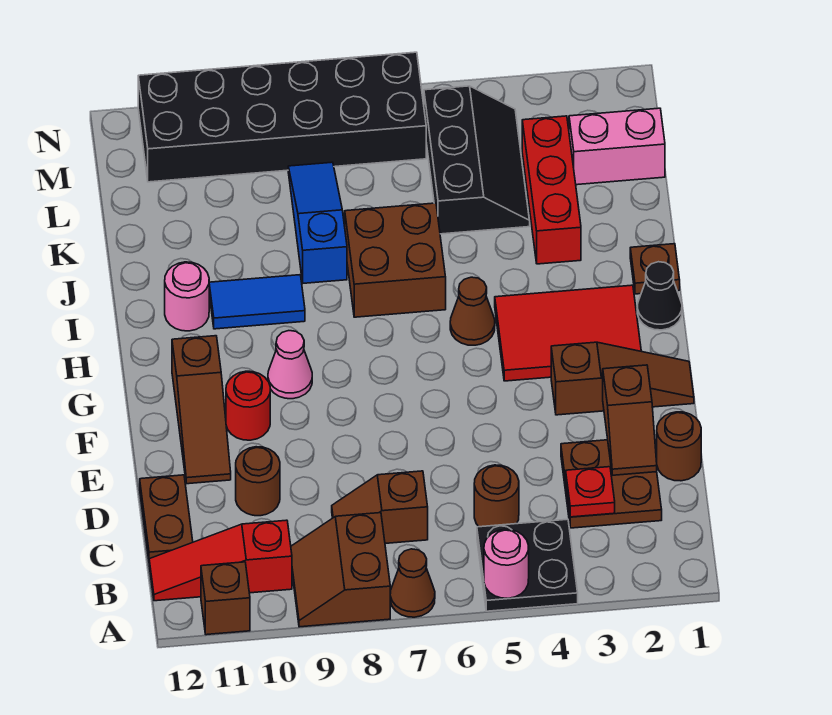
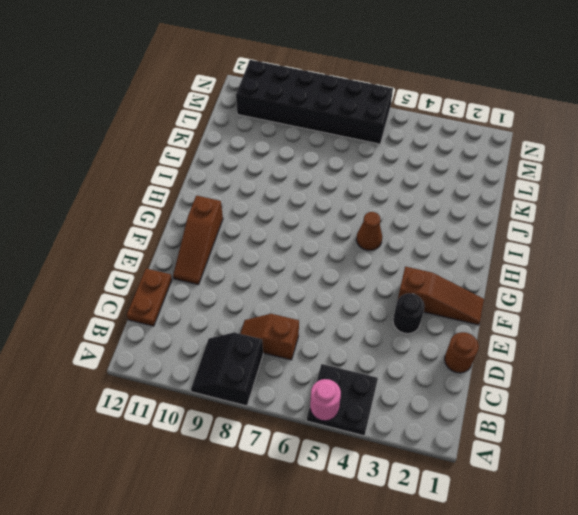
black slope A8:B9 level 1 top 8 -> brown slope A8:B9 level 1 top 8
black round brick E3 level 1 -> none
none -> brown cone A7 level 1
none -> brown brick A11 level 1
none -> red slope B10:B12 level 1 top 10
none -> brown plate C2:D3 level 1

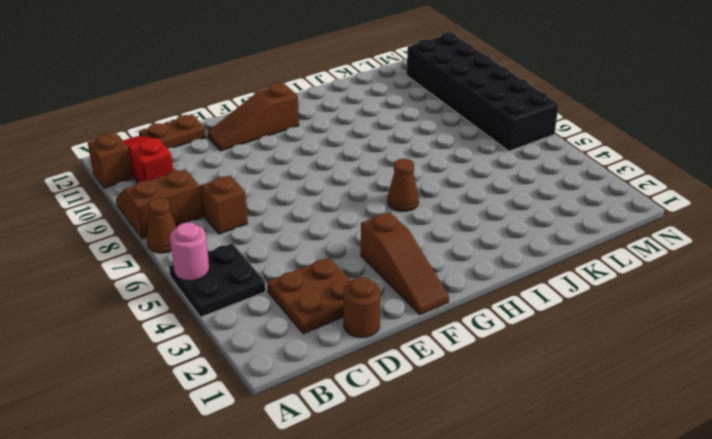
none -> brown round brick C5 level 1
none -> brown round brick D10 level 1
none -> red round brick F10 level 1
none -> red tile G2:H4 level 1

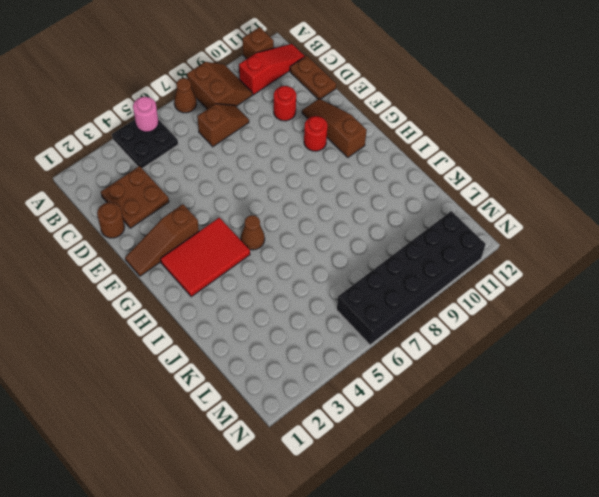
red round brick D10 level 1 -> brown round brick D10 level 1
none -> brown round brick C5 level 1
none -> pink cone G9 level 1
none -> black cone H1 level 1
none -> brown plate I1 level 1

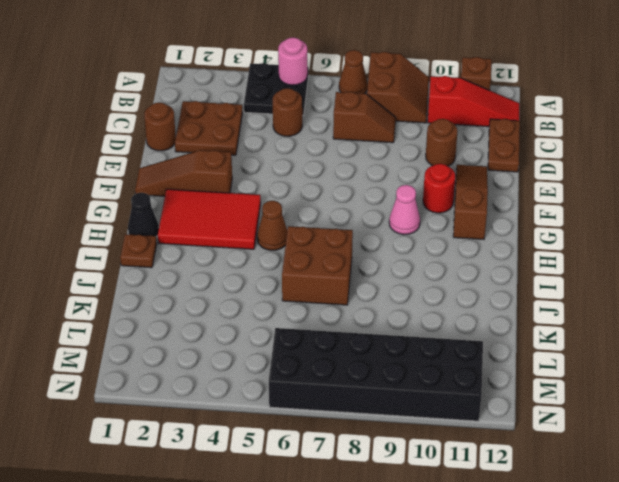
none -> blue tile I9:I10 level 1
none -> pink round brick I11 level 1
none -> red brick J3:L3 level 1
none -> blue slope J8:L8 level 1 top J

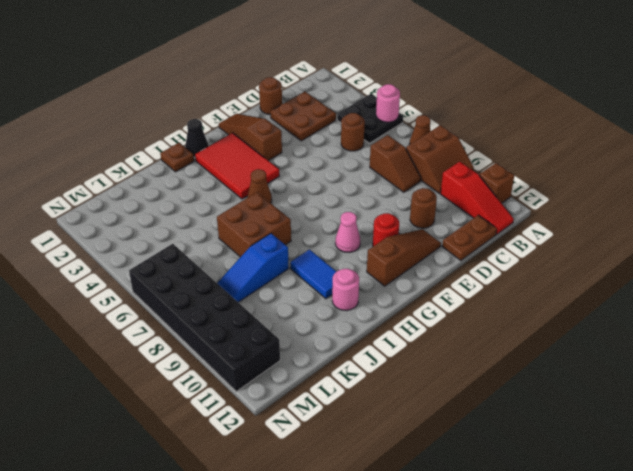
none -> red brick J3:L3 level 1
none -> black slope K4:M5 level 1 top 5
none -> pink brick L1:L2 level 1
none -> red plate C3 level 2

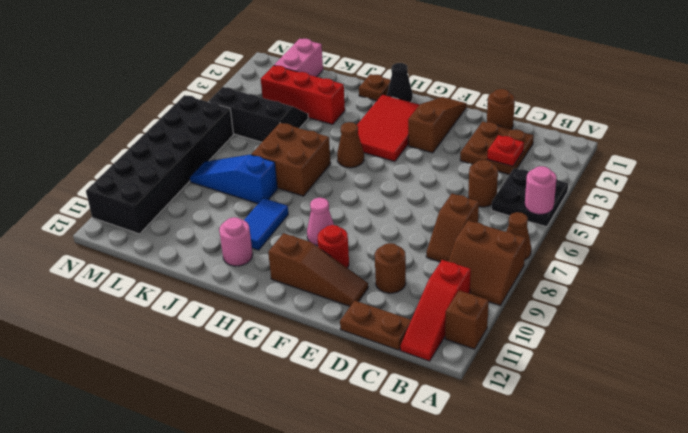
none -> brown slope D2:E2 level 2 top E

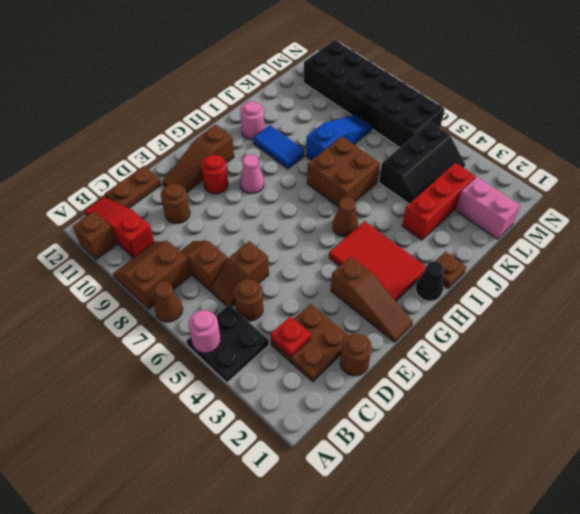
brown slope C6:D6 level 1 top D -> brown slope D2:E2 level 2 top E

